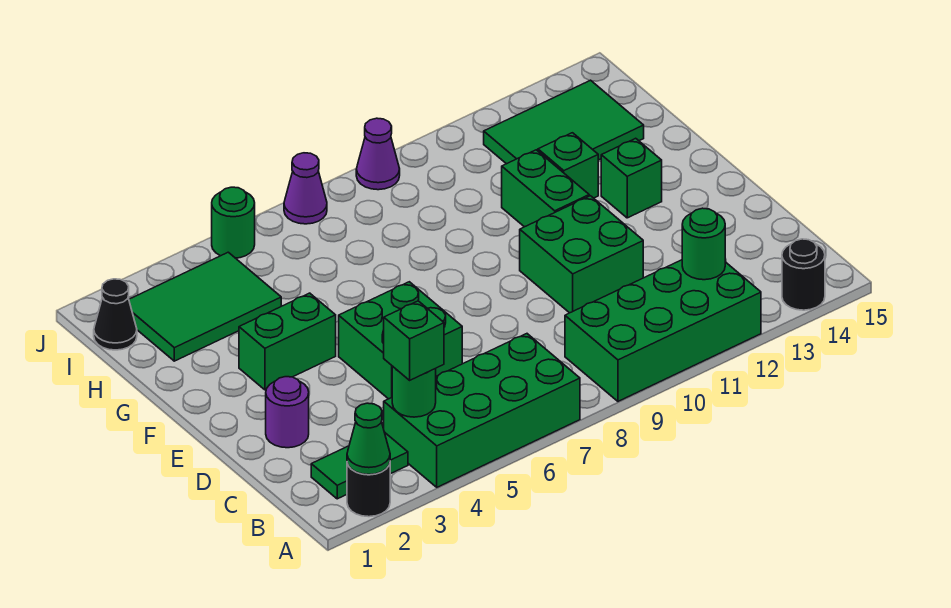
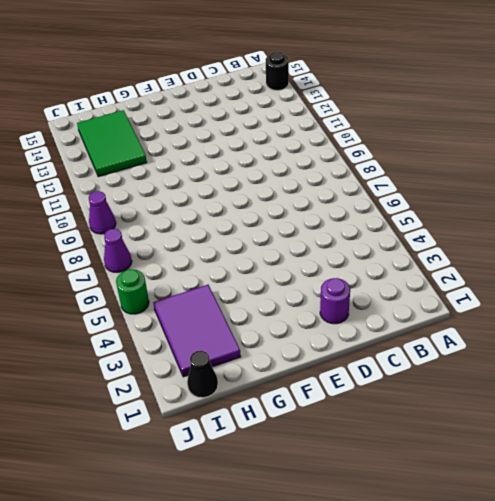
purple tile H2:I4 level 1 -> green tile H2:I4 level 1
none -> black round brick A2 level 1
none -> green brick A4:B7 level 1
none -> green brick A9:B12 level 1

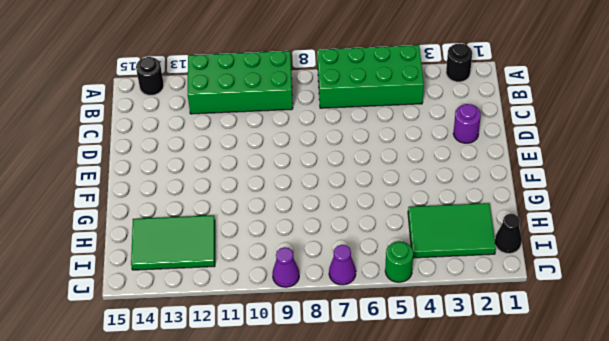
none -> green tile B2:B3 level 1
none -> green brick D5:E6 level 1
none -> green brick D10:E11 level 1

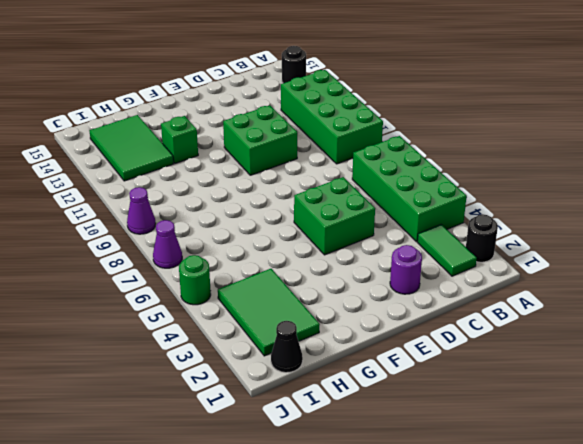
none -> green brick F3:F4 level 1
none -> green brick F11:G11 level 1
none -> green brick F13 level 1

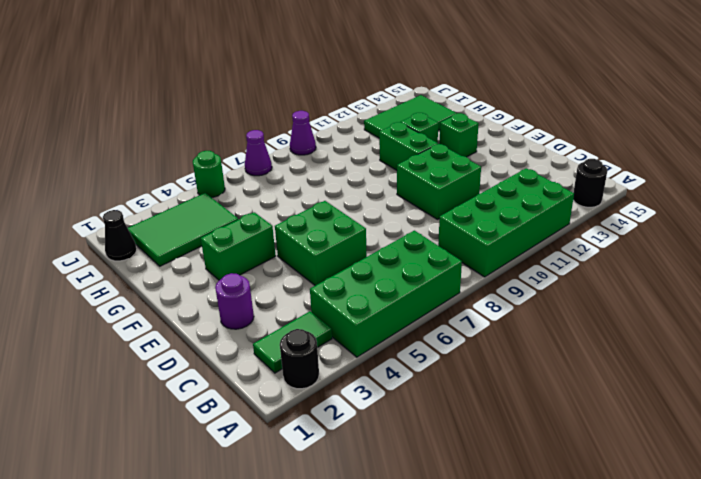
none -> green cone A2 level 2
none -> green round brick B4 level 2
none -> green round brick B12 level 2

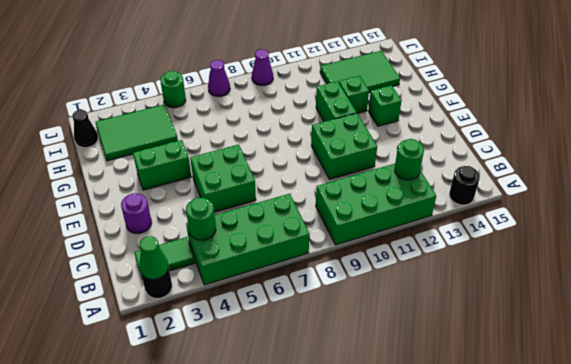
none -> green brick B4 level 3

